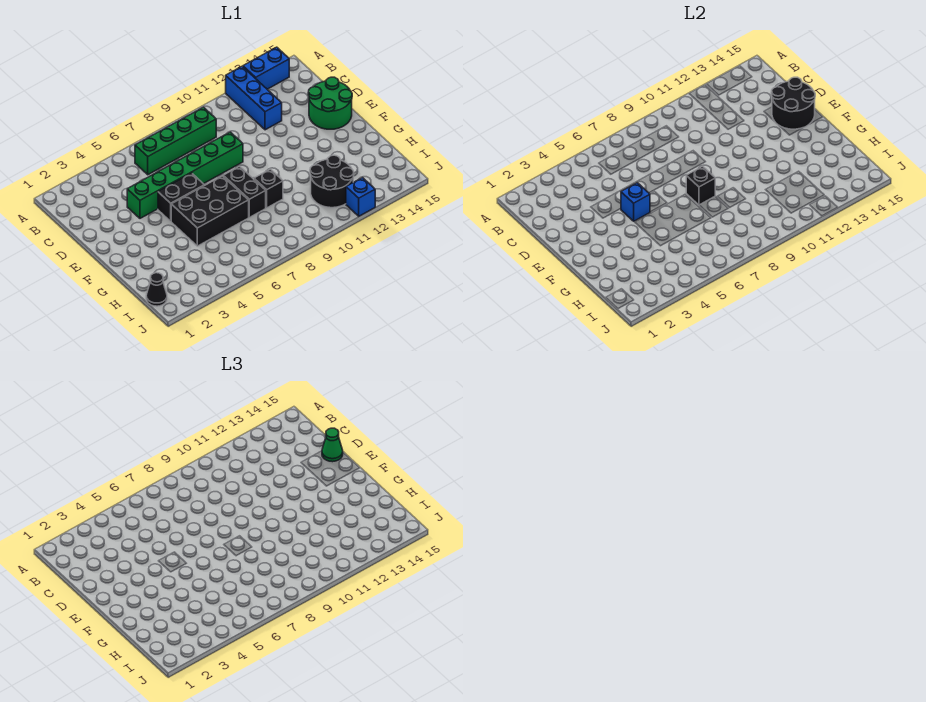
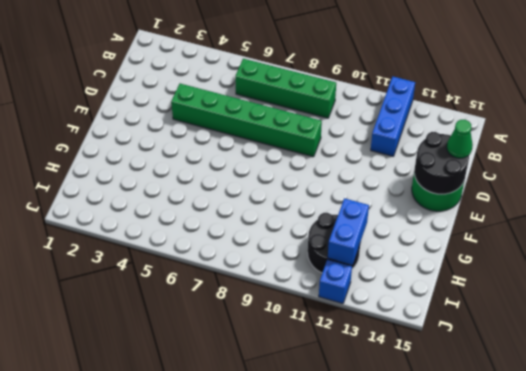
blue brick H12:I12 level 2 -> blue brick A13:A14 level 1
none -> black brick E5:E6 level 1
none -> black brick F5:G7 level 1
none -> black brick F8:G8 level 1

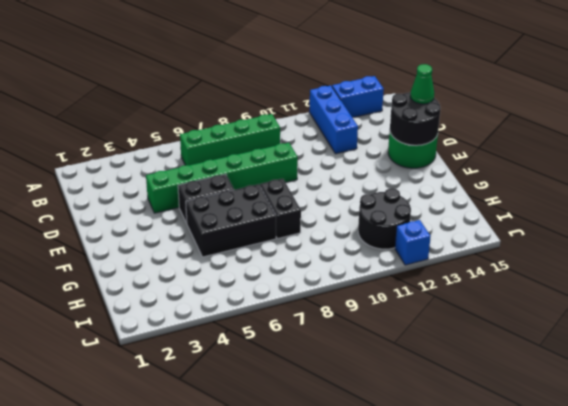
none -> black brick G9 level 1
none -> black cone I1 level 1
none -> blue brick E5 level 2

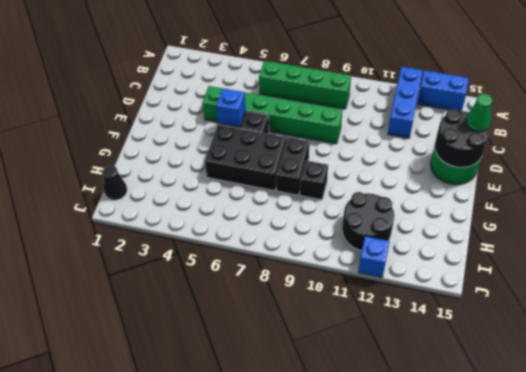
none -> black brick F8 level 2

